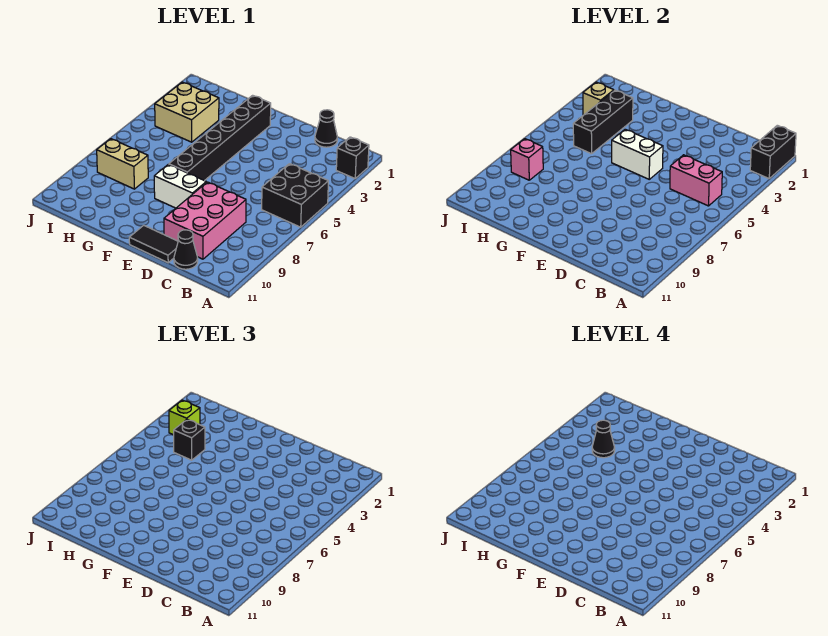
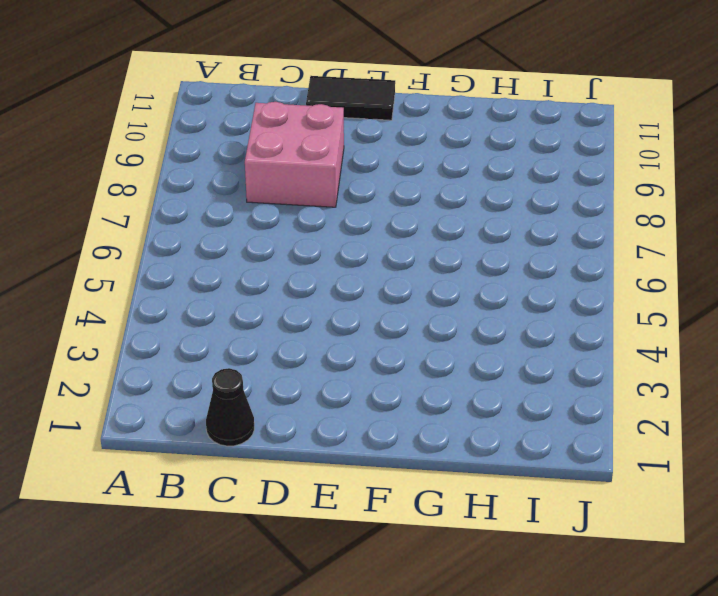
pink brick C8:D9 level 1 -> pink brick C8:D10 level 1
none -> black brick A2 level 1
none -> black brick A5:B6 level 1
none -> black cone C11 level 1

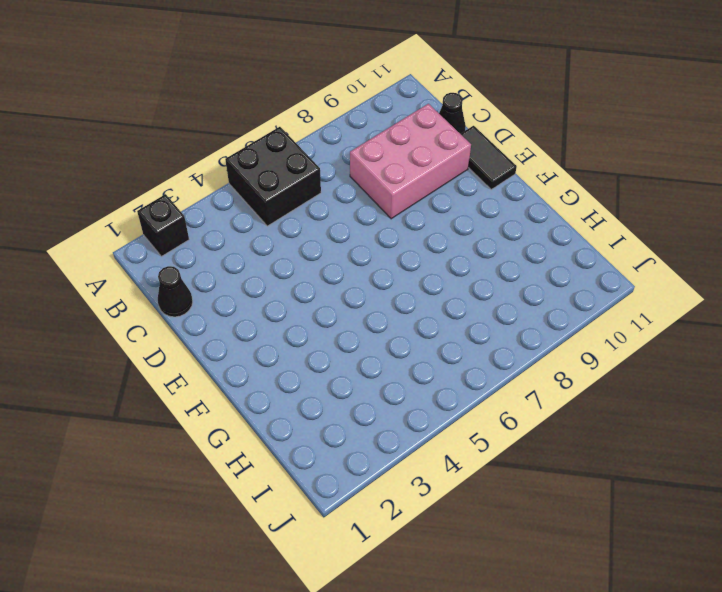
none -> white brick E8:F8 level 1
none -> black brick F2:F7 level 1
none -> tan brick H3:I4 level 1

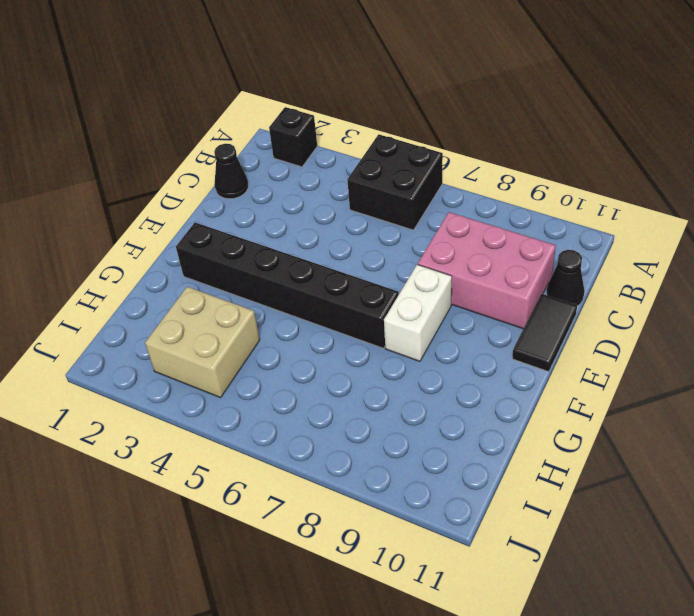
none -> tan brick H8:I8 level 1
none -> black brick A1:A2 level 2
none -> pink brick B5:C5 level 2

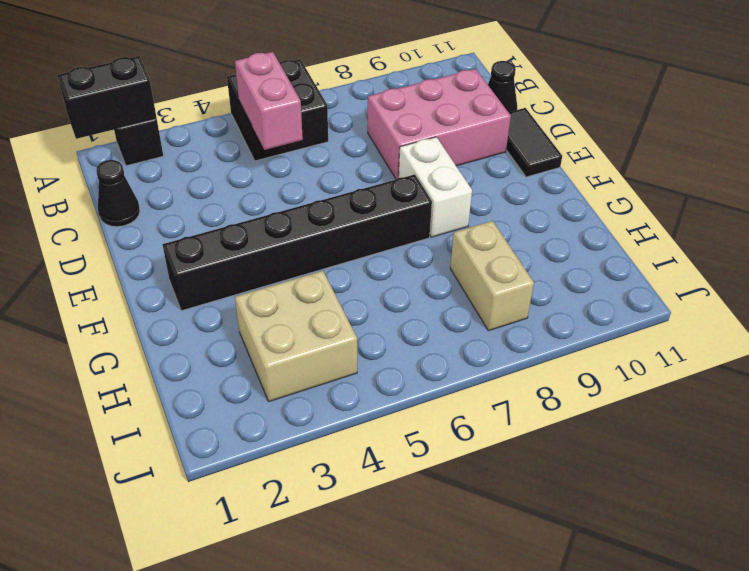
none -> white brick E5:F5 level 2
none -> black brick H3:H5 level 2
none -> tan brick I3 level 2

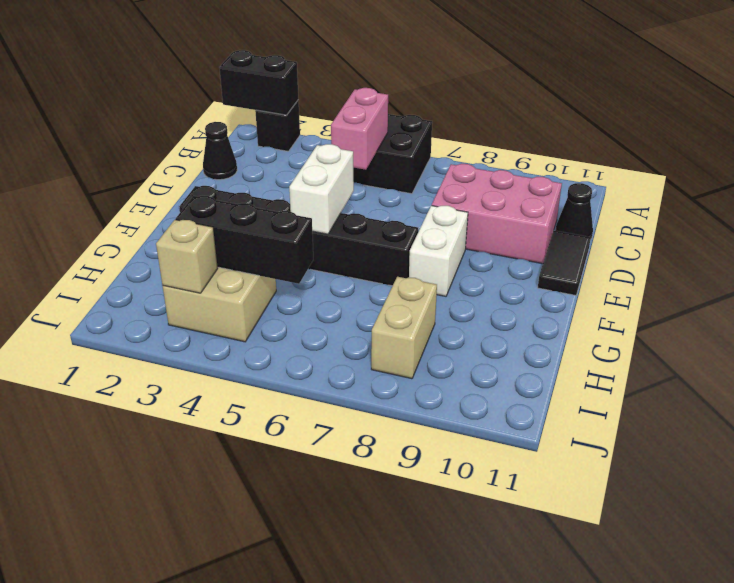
none -> pink brick I8 level 2
none -> black brick H4 level 3
none -> lime brick I3 level 3

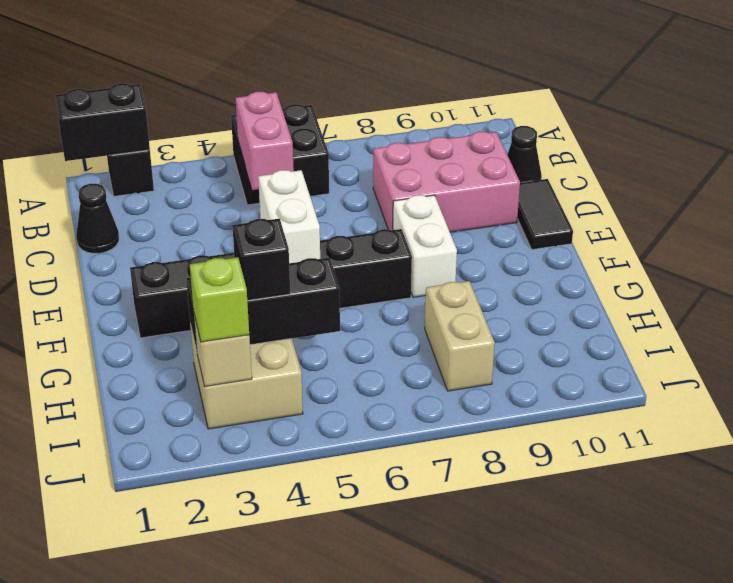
none -> pink brick I8 level 2
none -> black cone H4 level 4

